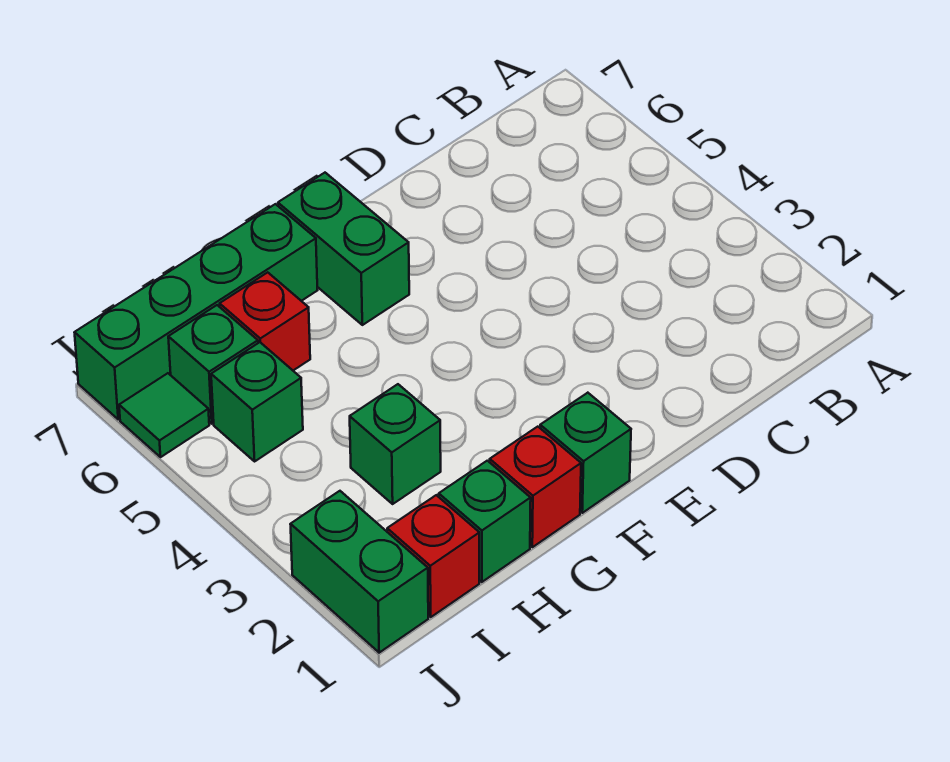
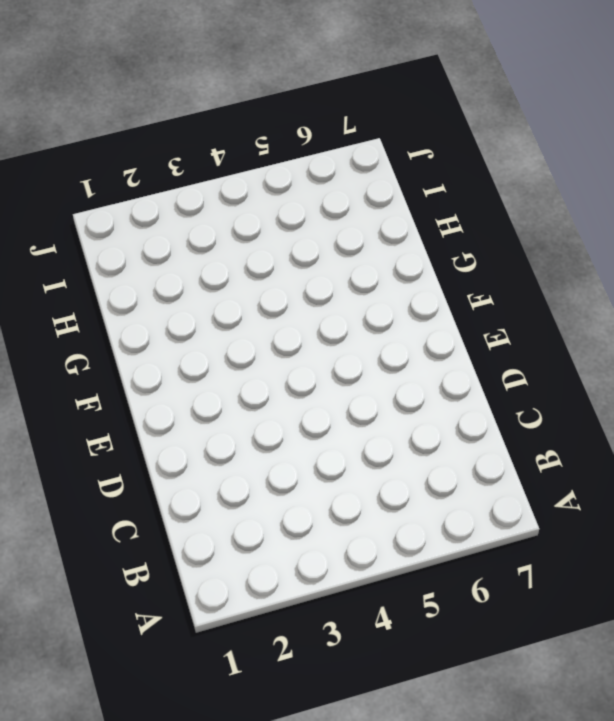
none -> green brick F1 level 1
none -> green brick F6:F7 level 1
none -> red brick G1 level 1

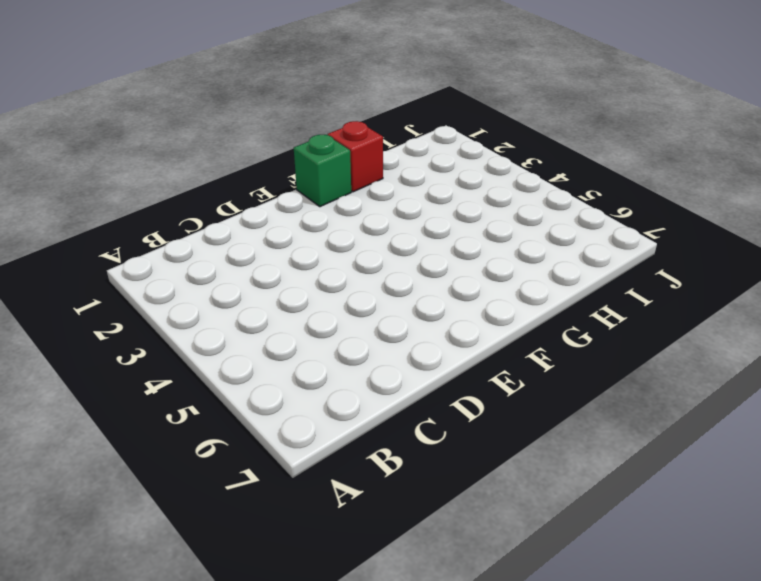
none -> green brick F6:F7 level 1
none -> green brick G7:J7 level 1
none -> green brick H1 level 1

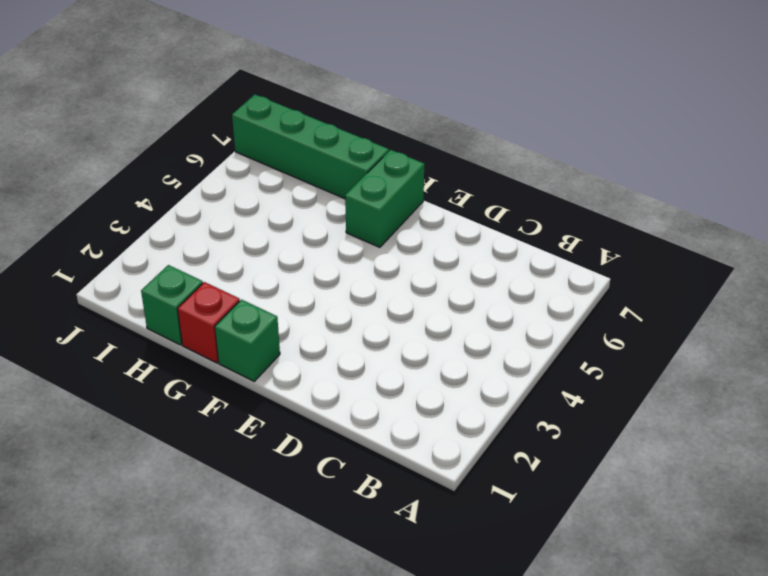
none -> green brick H3 level 1
none -> red brick H6 level 1
none -> red brick I1 level 1

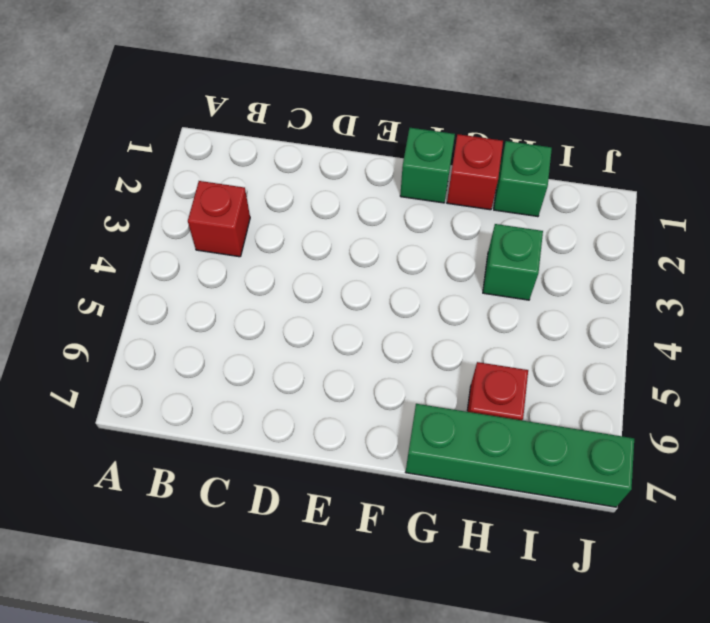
red brick B3 level 1 -> red brick I1 level 1
none -> green brick F6:F7 level 1
none -> green brick I5 level 1
none -> green brick I6 level 1

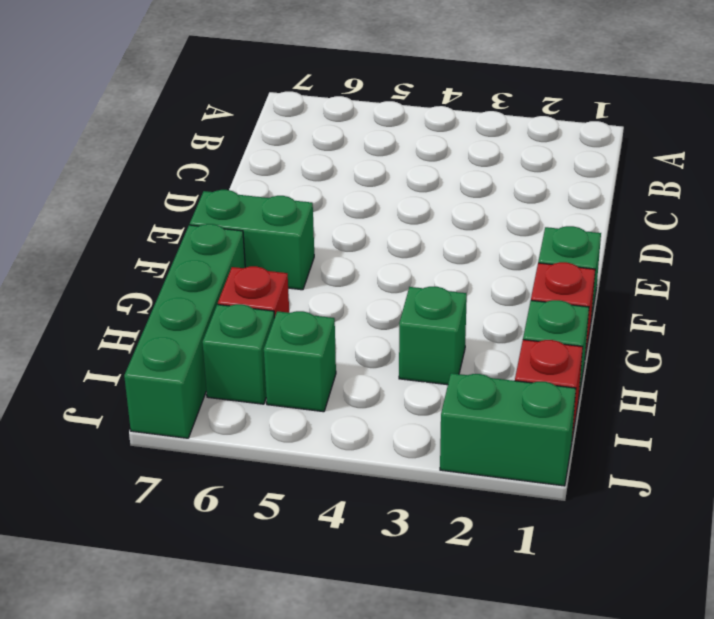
none -> green tile J6 level 1

